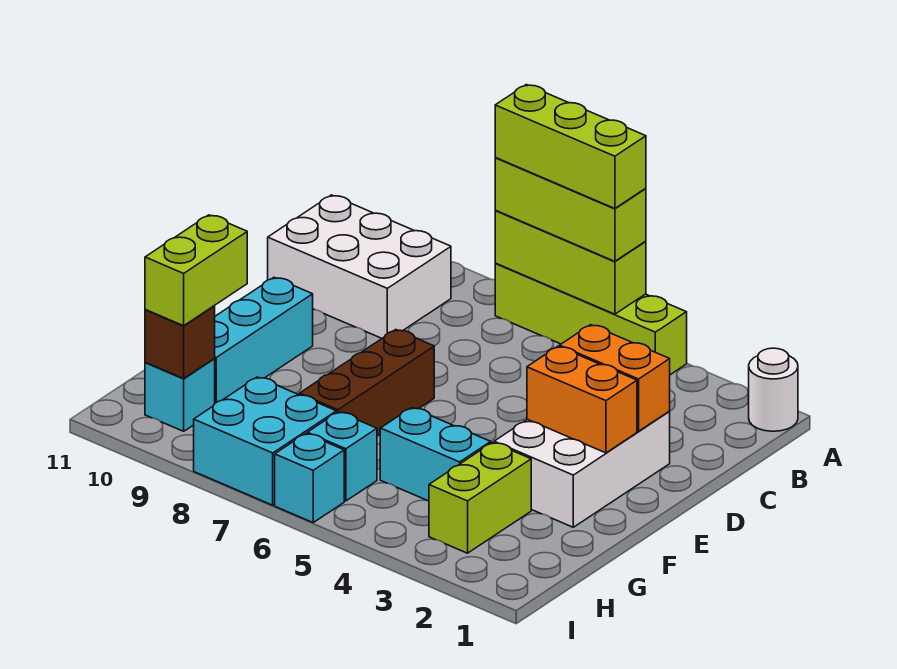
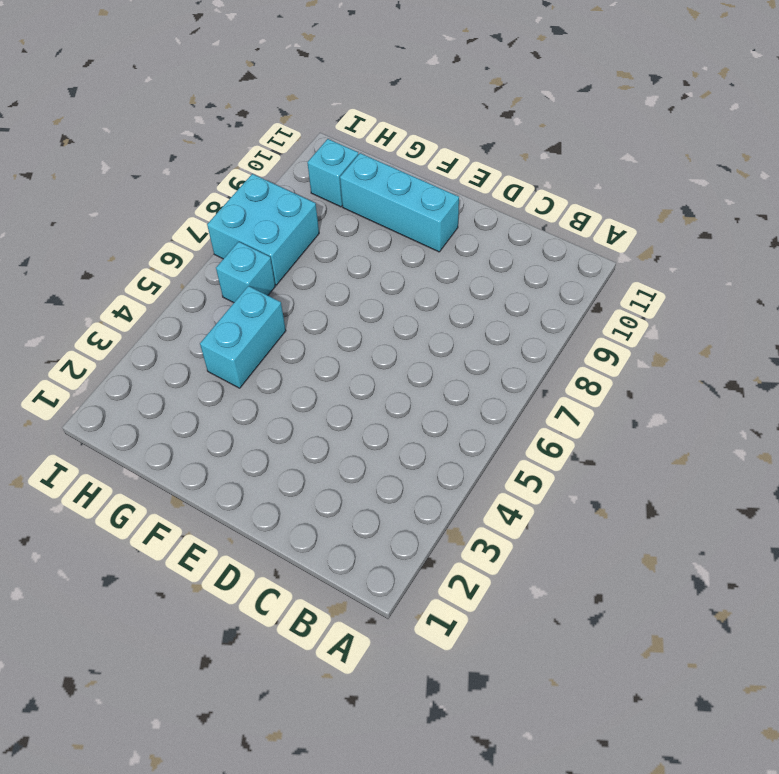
none -> white round brick A1 level 1
none -> lime brick A4:A7 level 1
none -> white brick B9:C11 level 1

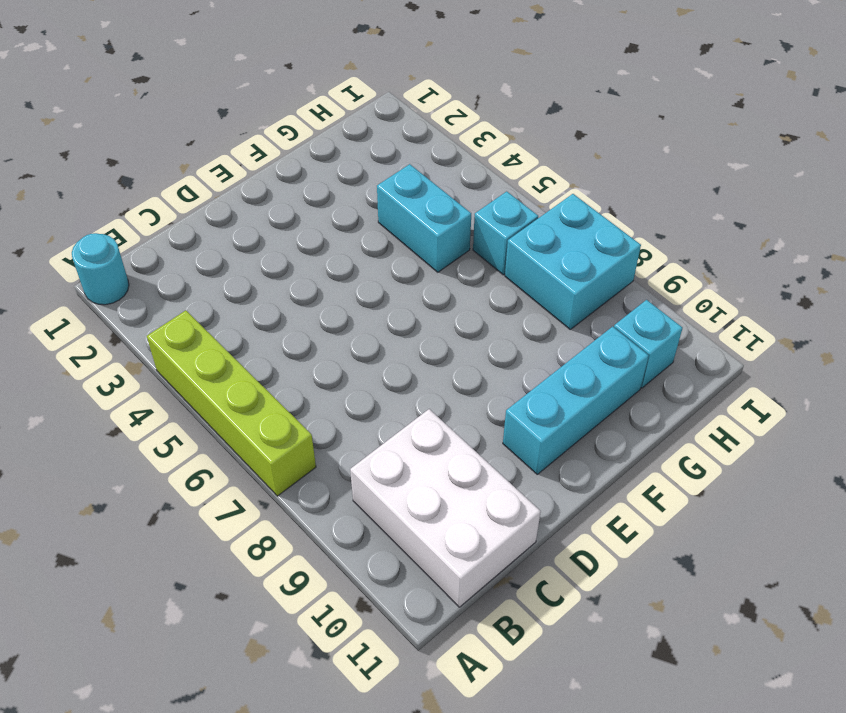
cyan round brick A1 level 1 -> white round brick A1 level 1
none -> white brick D2:F3 level 1
none -> brown brick E7:G7 level 1
none -> lime brick G3:H3 level 1

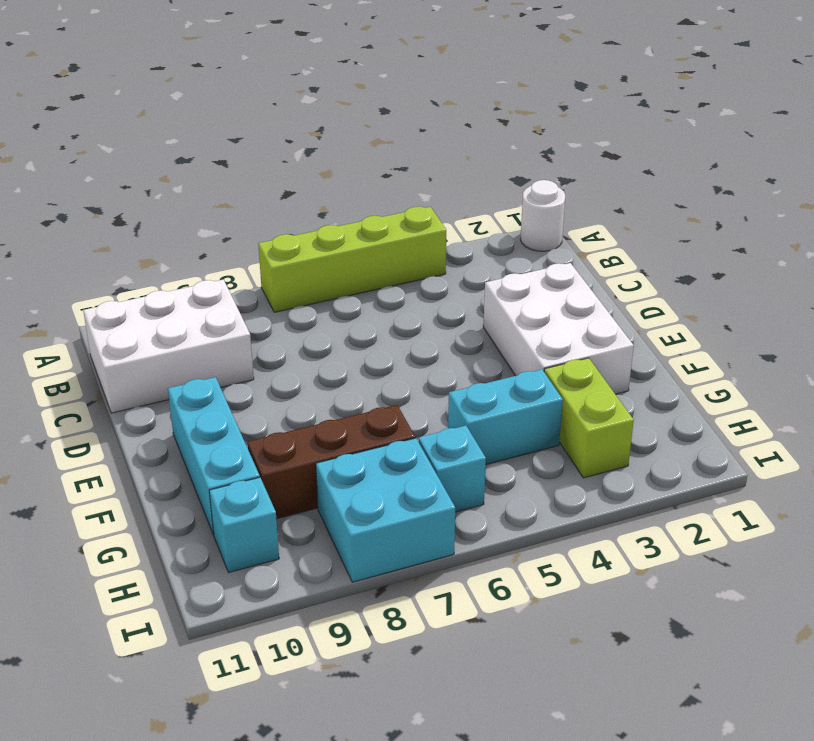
brown brick G7:G9 level 1 -> brown brick E7:G7 level 1
none -> cyan brick I6 level 1
none -> lime brick A5:A7 level 2
none -> orange brick D2:D3 level 2

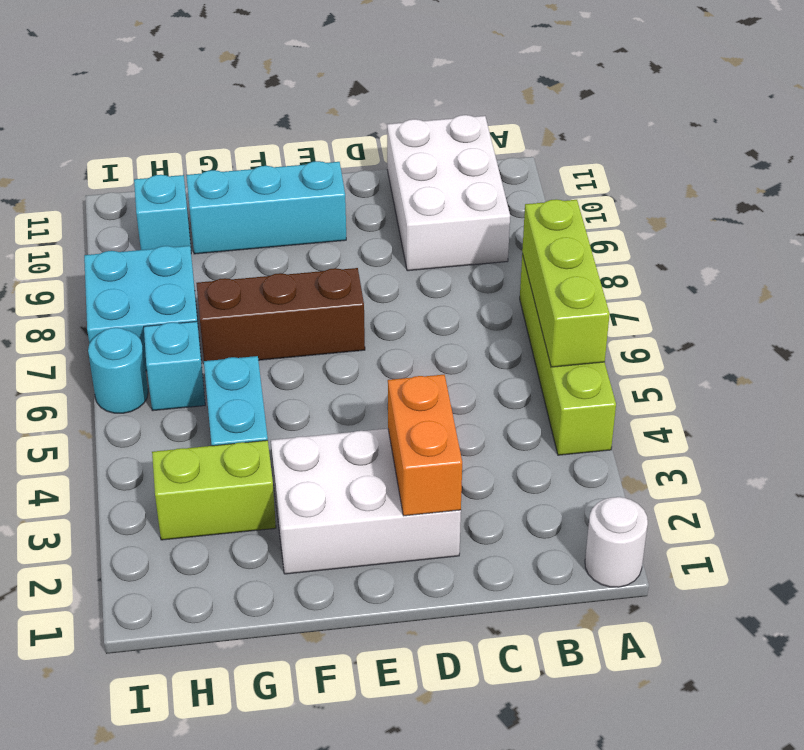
cyan round brick I6 level 1 -> cyan brick I6 level 1
none -> orange brick E2:E3 level 2
none -> brown brick H10 level 2
none -> lime brick A5:A7 level 3

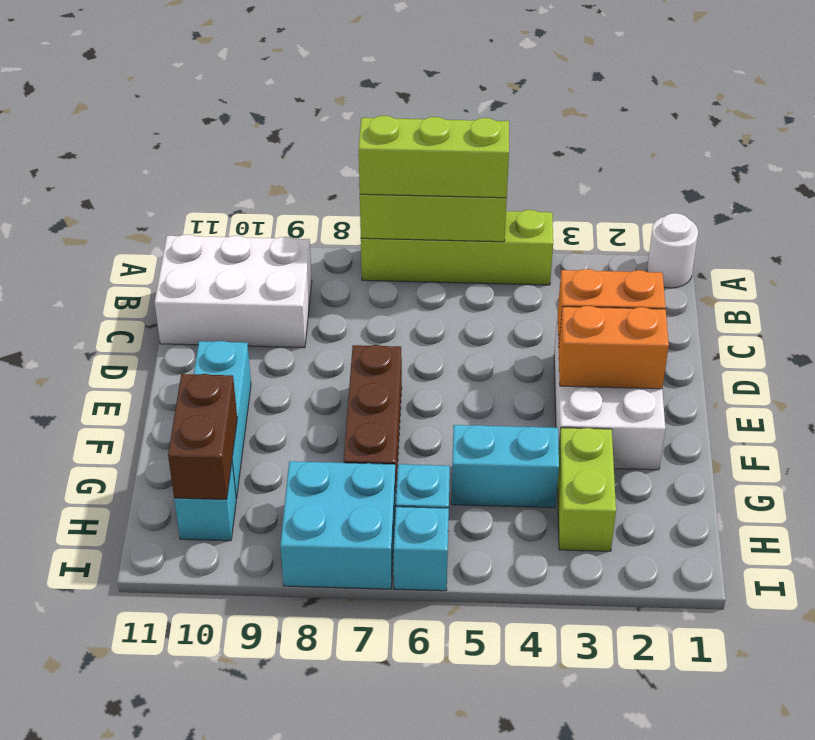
brown brick G10:H10 level 2 -> brown brick H10 level 2
none -> lime brick G10:H10 level 3
none -> lime brick A5:A7 level 4

